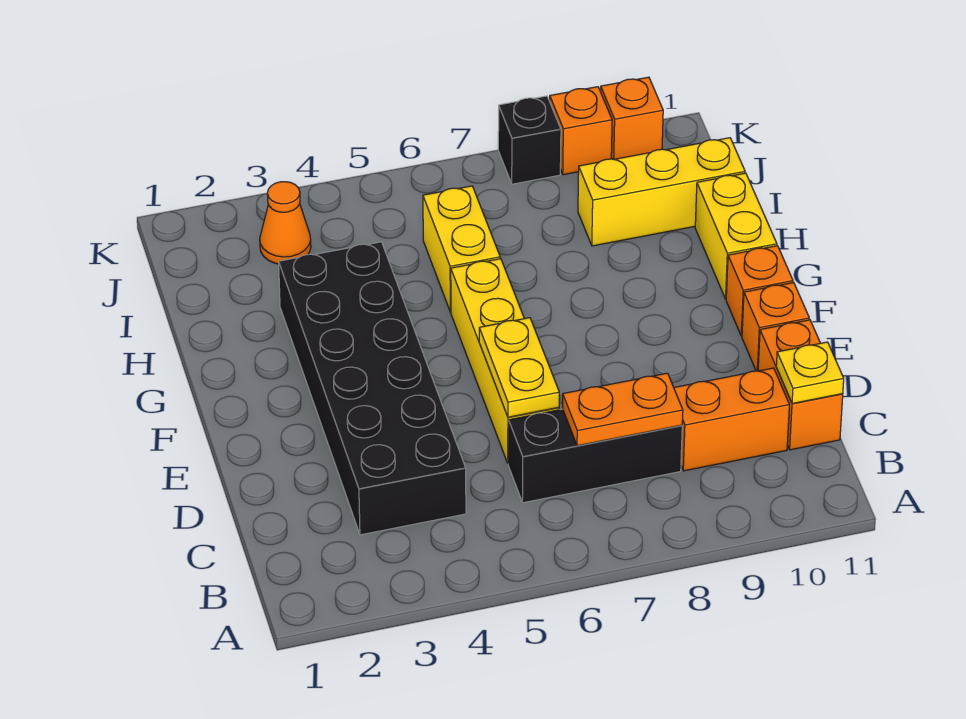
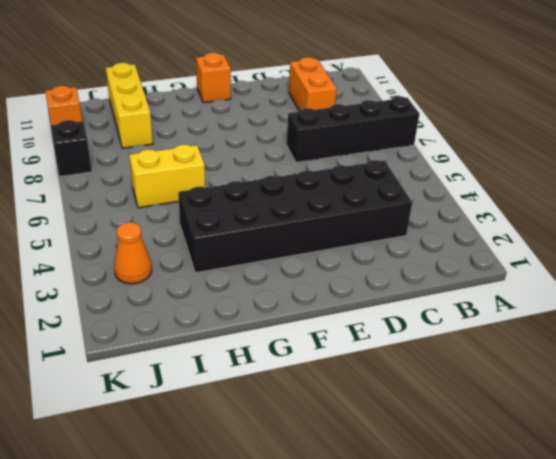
black brick A7:D7 level 1 -> black brick C6:C8 level 1
none -> orange brick C11:D11 level 1
none -> yellow brick D6:G6 level 1
none -> orange brick E11 level 1

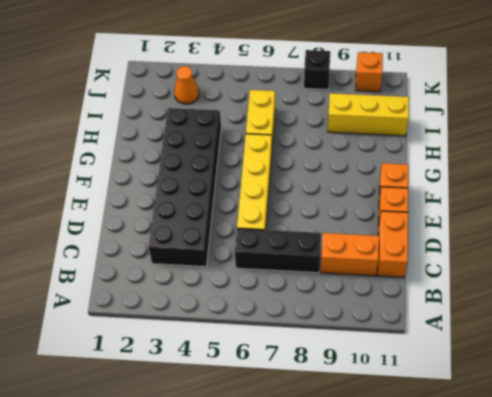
none -> yellow brick G11:H11 level 1
none -> orange brick K9 level 1
none -> orange plate C7:C8 level 2

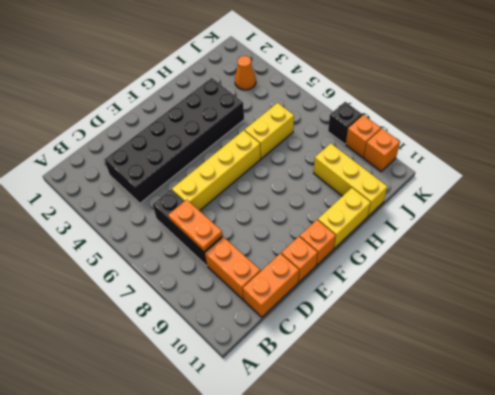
none -> yellow plate C11 level 2
none -> yellow plate D6:E6 level 2

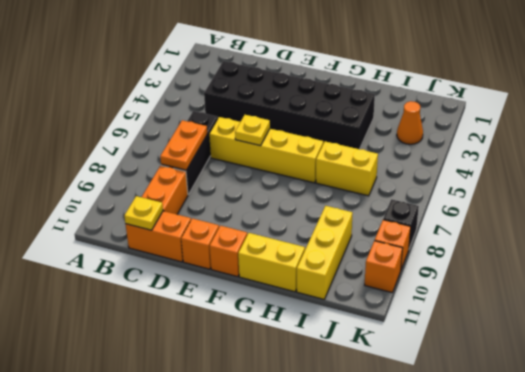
yellow plate E6 level 2 -> yellow plate D6:E6 level 2

